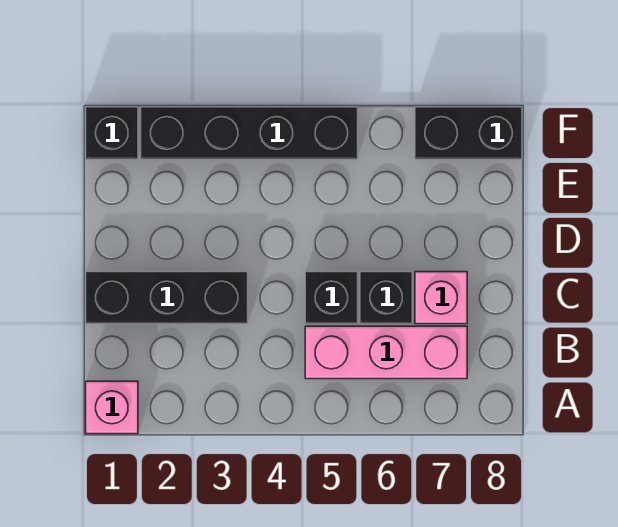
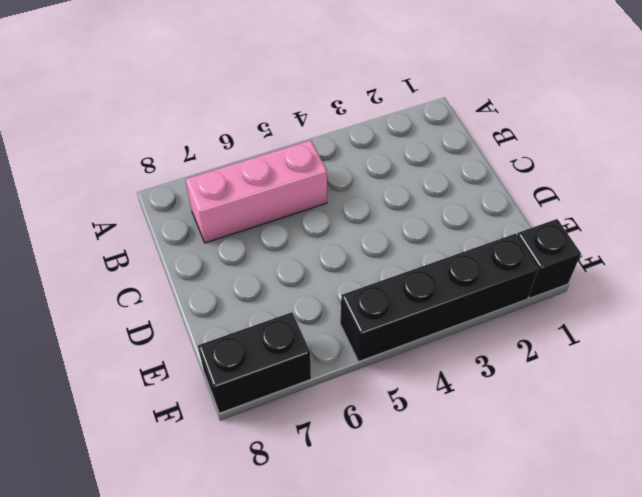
none -> pink brick A1 level 1
none -> black brick C1:C3 level 1

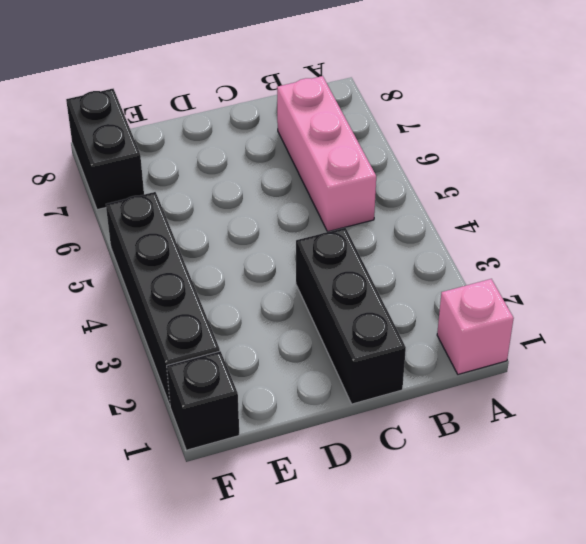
none -> black brick C5 level 1
none -> black brick C6 level 1

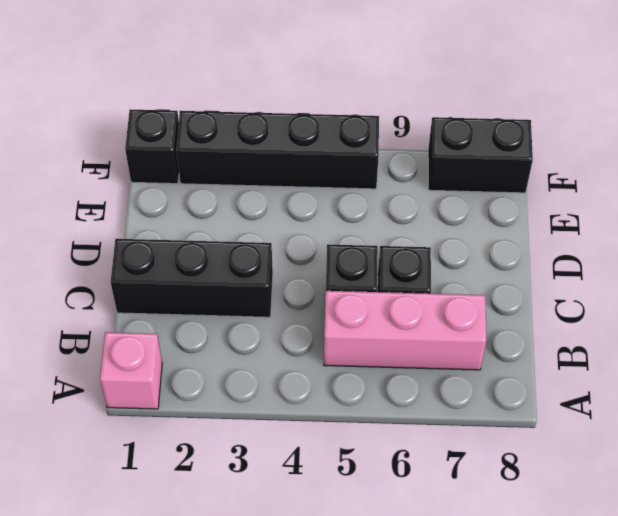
none -> pink brick C7 level 1

